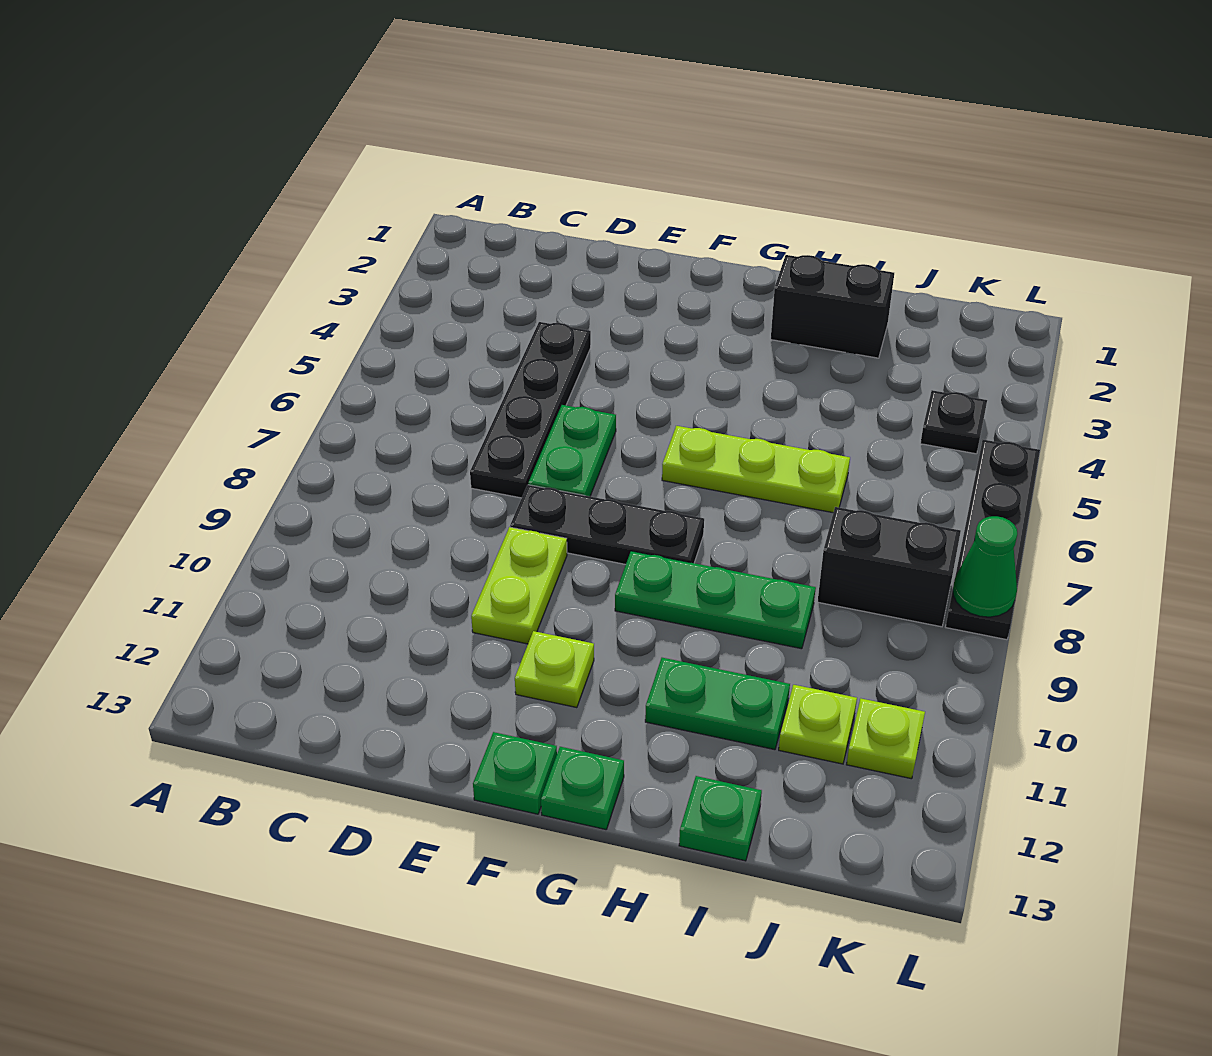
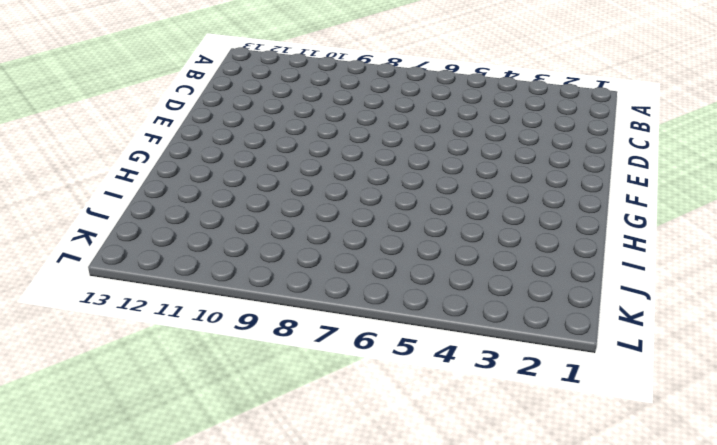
none -> black plate D4:D7 level 1
none -> green plate E6:E7 level 1
none -> black plate E8:G8 level 1

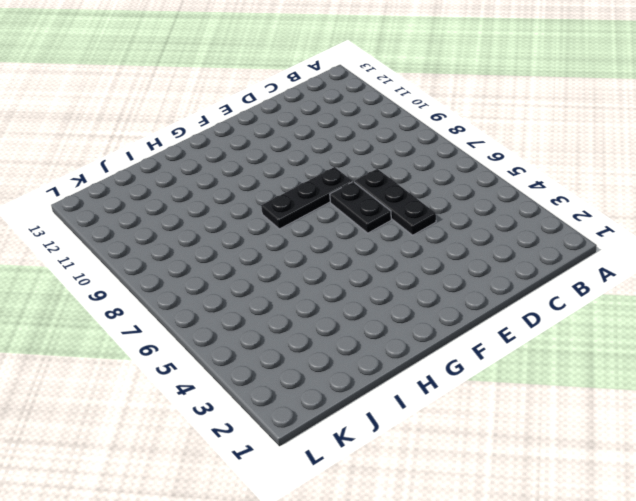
black plate D5:D7 level 1 -> black plate D4:D7 level 1
black plate E6:E7 level 1 -> green plate E6:E7 level 1
none -> lime plate E9:E10 level 1
none -> lime plate F11 level 1
none -> green plate F13 level 1

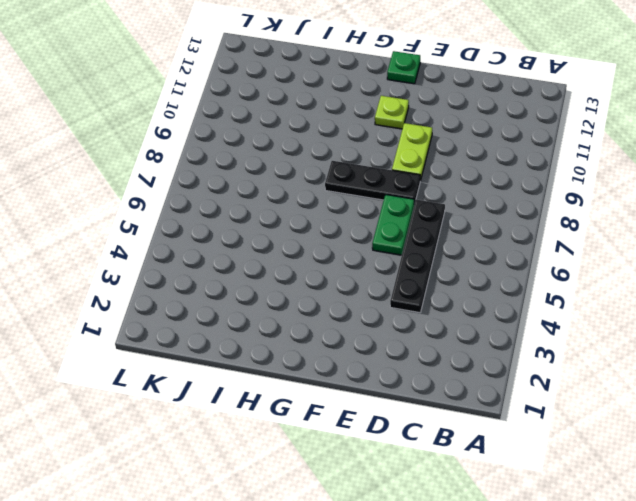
none -> lime plate G6:I6 level 1
none -> green plate G9:I9 level 1
none -> green plate G13 level 1

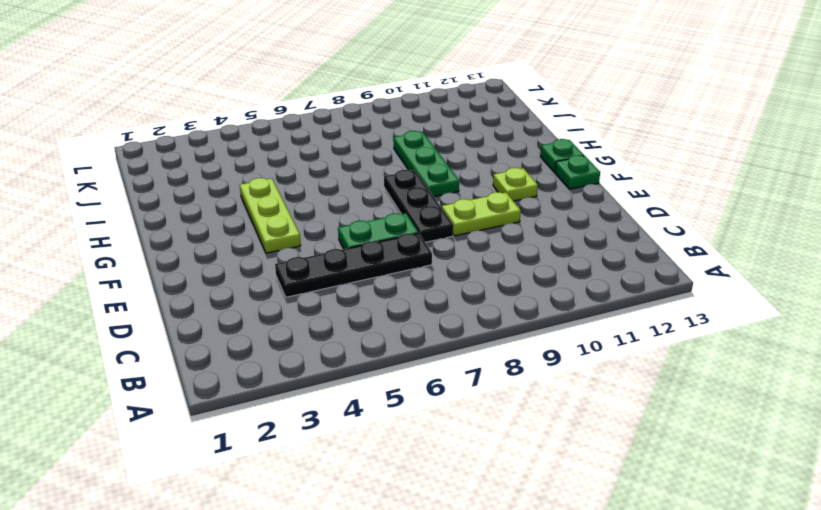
lime plate F4:H4 level 1 -> lime plate G6:I6 level 1
none -> black brick H2:I2 level 1
none -> green plate H11:I11 level 1
none -> green plate I13 level 1

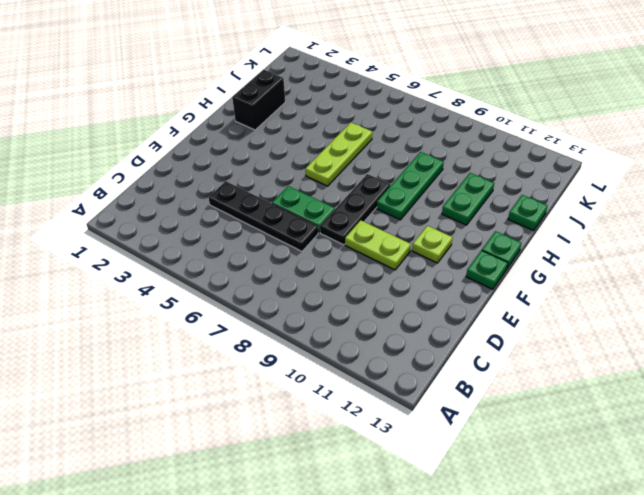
none -> black brick J8:K8 level 1
none -> lime plate J11 level 1
none -> black plate K4 level 1

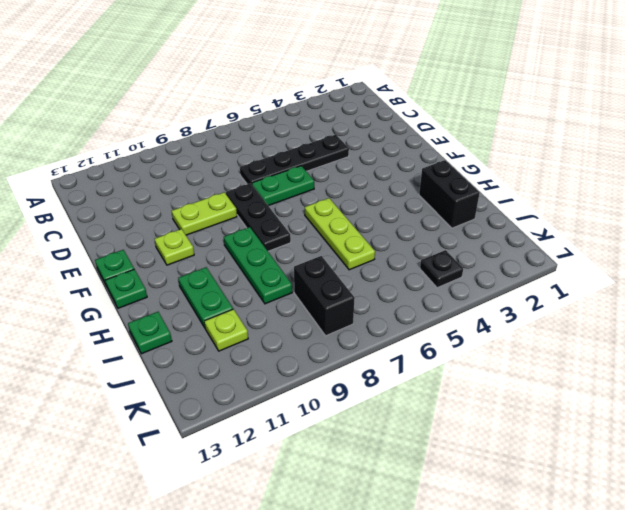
none -> lime plate K11 level 1
none -> black plate L5:L8 level 1
none -> green cone L8 level 2

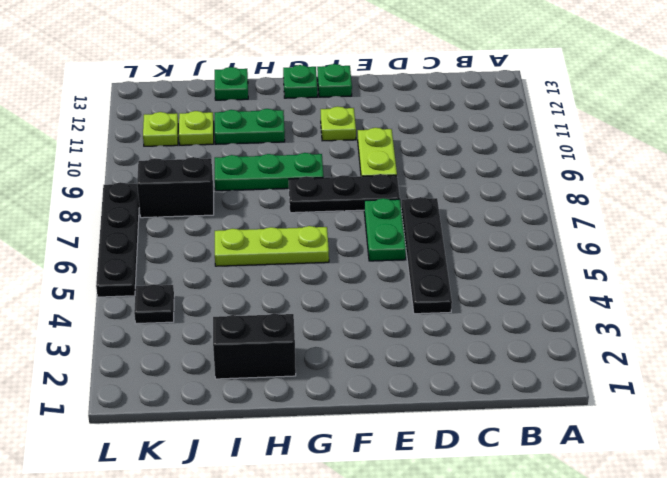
none -> green cone L8 level 2

